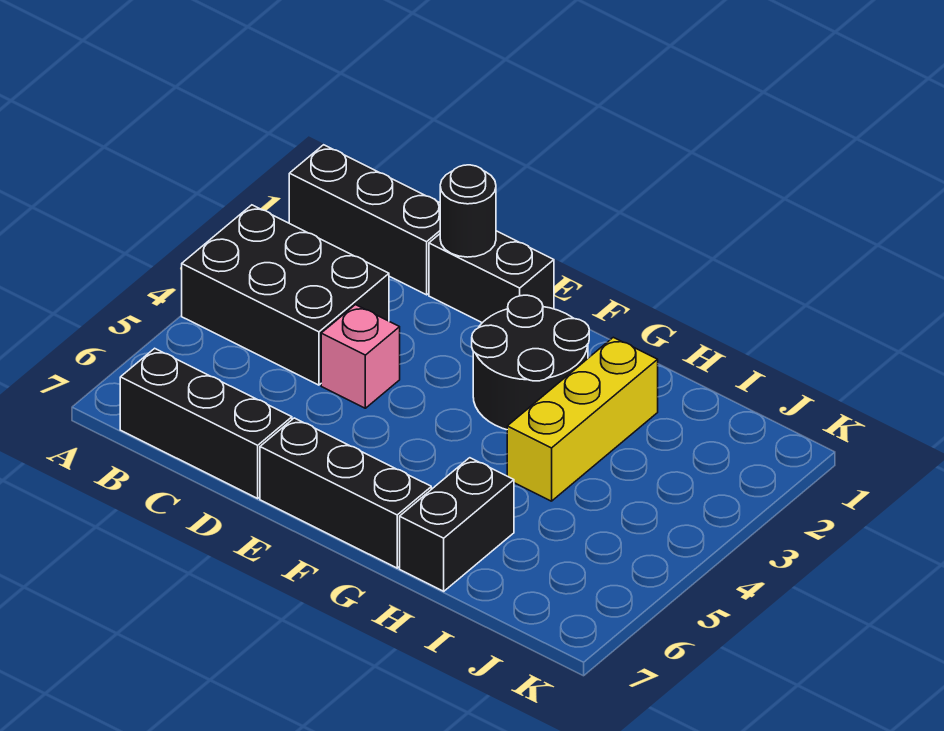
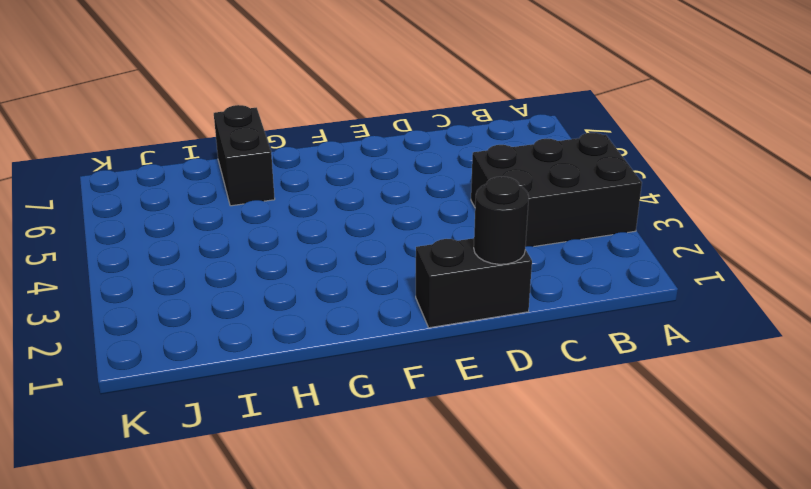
none -> black brick A1:C1 level 1
none -> black brick B7:D7 level 1

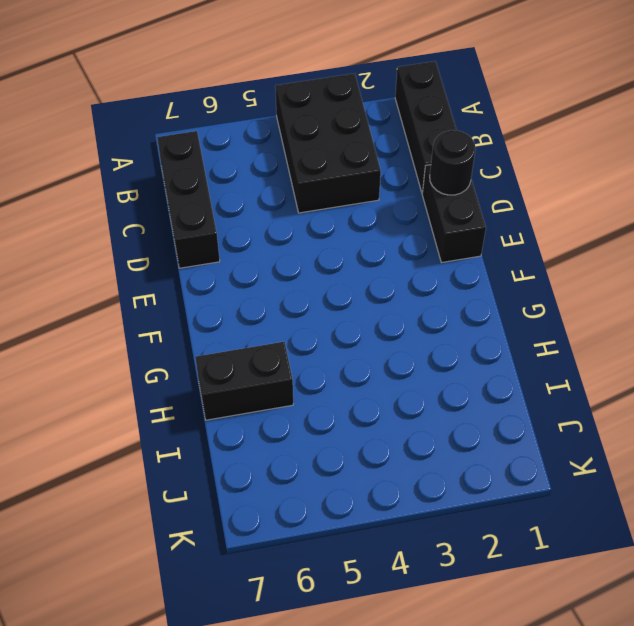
none -> pink brick D4 level 1
none -> black brick E7:G7 level 1

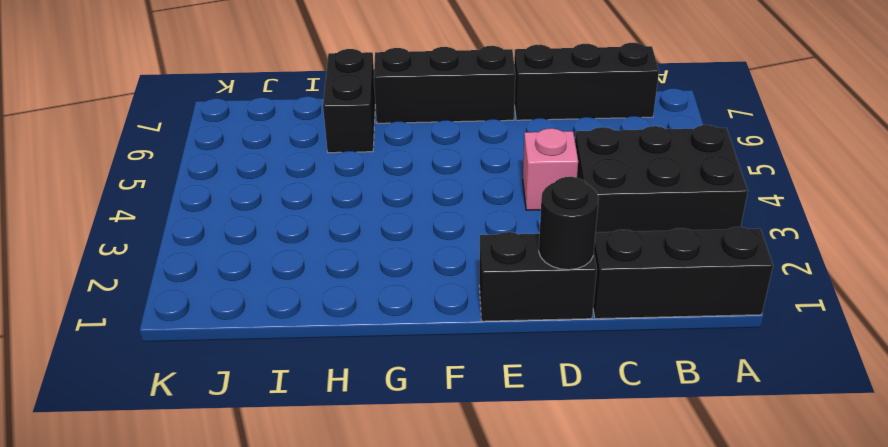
none -> black round brick F2:G3 level 1
none -> yellow brick H2:H4 level 1

